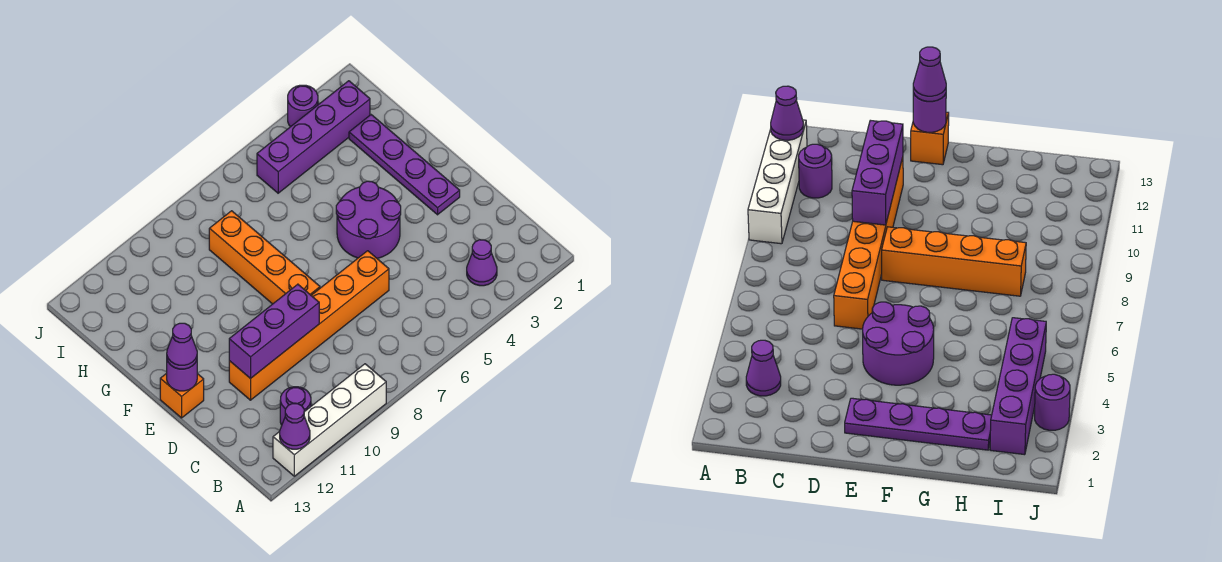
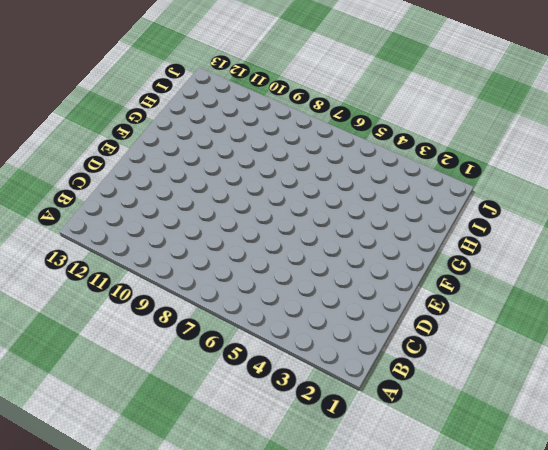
none -> white brick A9:A12 level 1
none -> purple cone B3 level 1
none -> purple round brick B11 level 1

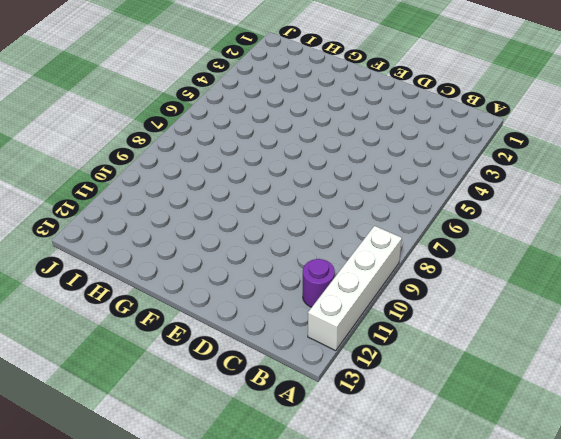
none -> purple cone B3 level 1
none -> orange brick D6:D11 level 1
none -> purple plate E2:H2 level 1

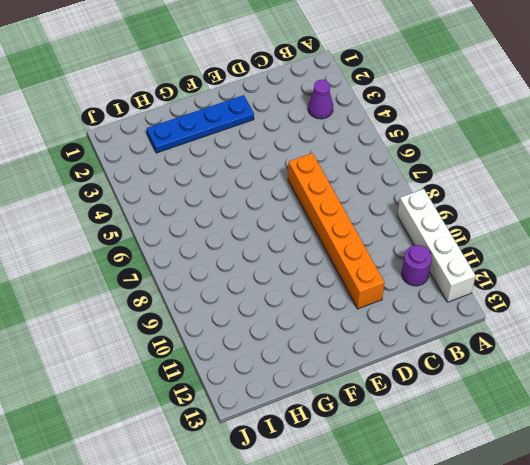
blue plate E2:H2 level 1 -> purple plate E2:H2 level 1
none -> purple round brick E4:F5 level 1
none -> orange brick E8:H8 level 1
none -> orange brick E13 level 1

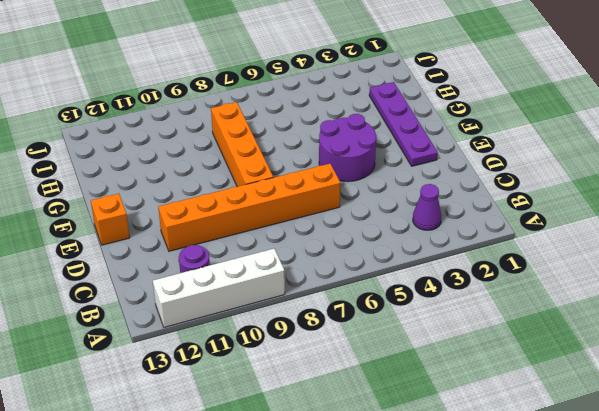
none -> purple brick I2:I5 level 1
none -> purple round brick J3 level 1
none -> purple cone A12 level 2

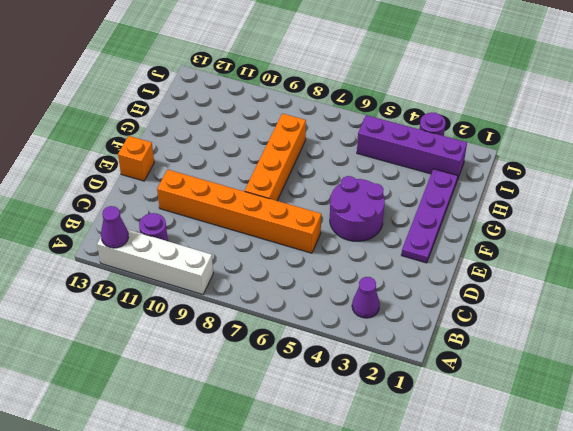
none -> purple brick D9:D11 level 2
none -> purple round brick E13 level 2
none -> purple cone E13 level 3

